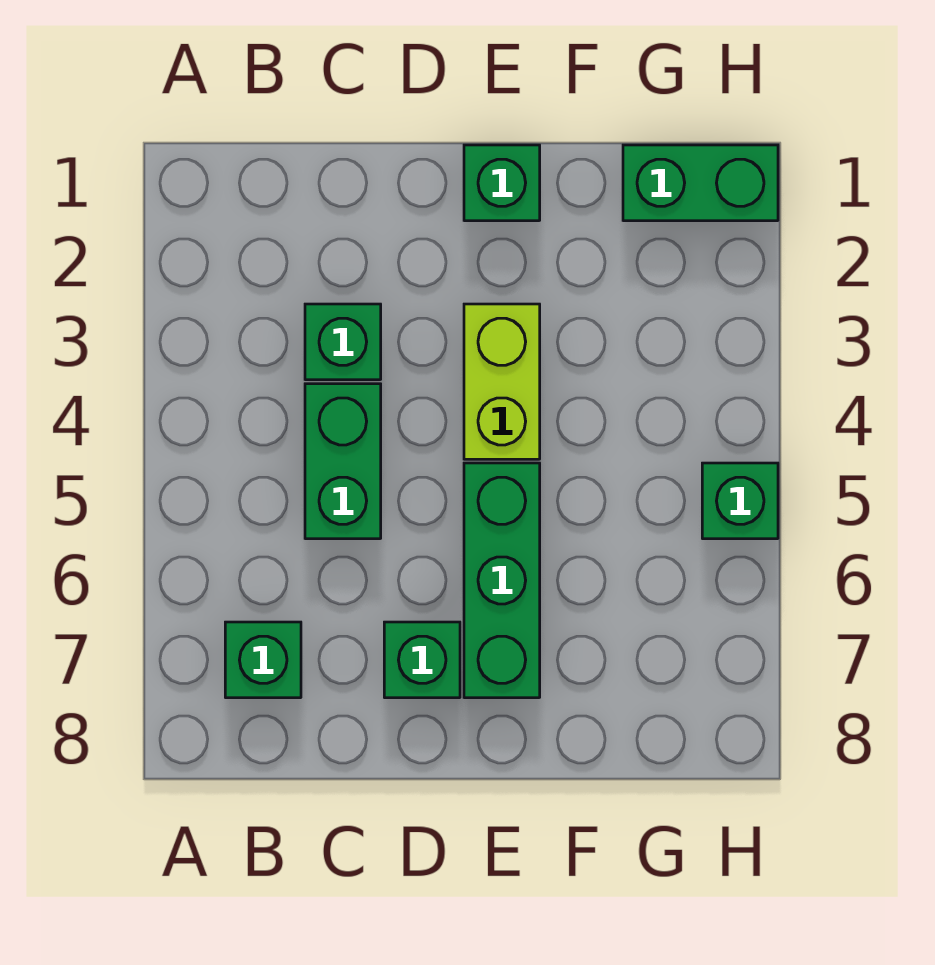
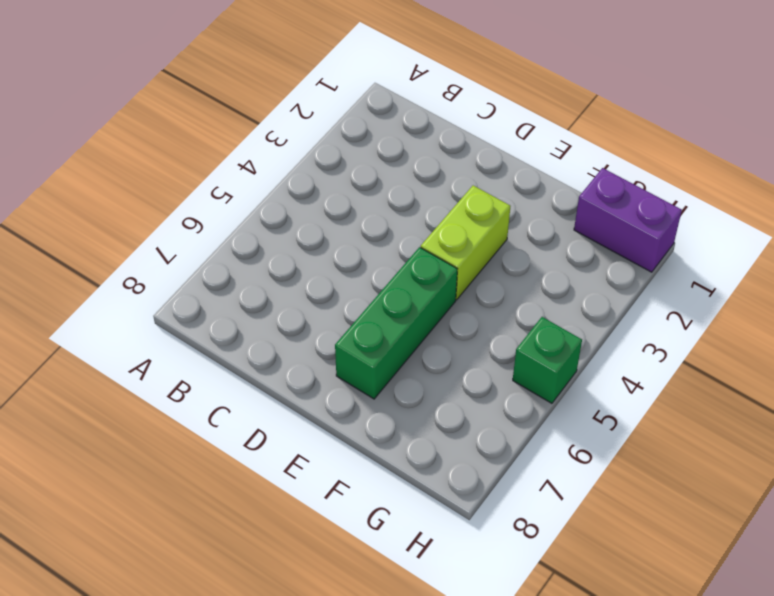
purple brick G1:H1 level 1 -> green brick G1:H1 level 1
none -> green brick B7 level 1
none -> green brick C3 level 1

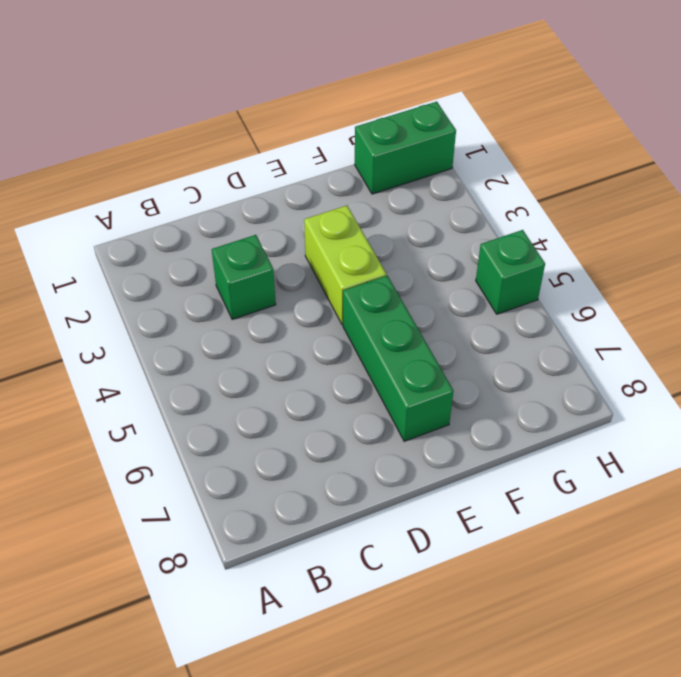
none -> green brick B7 level 1
none -> green brick C4:C5 level 1

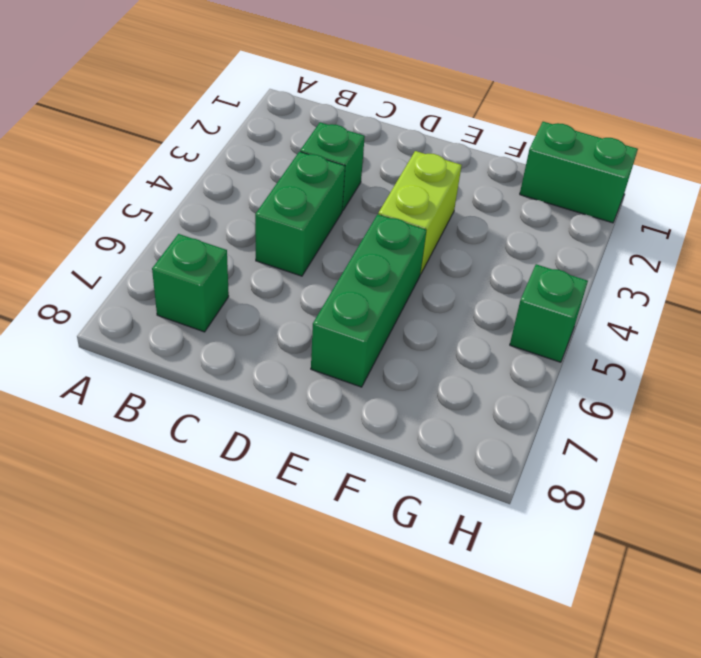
none -> green brick D7 level 1
none -> green brick E1 level 1

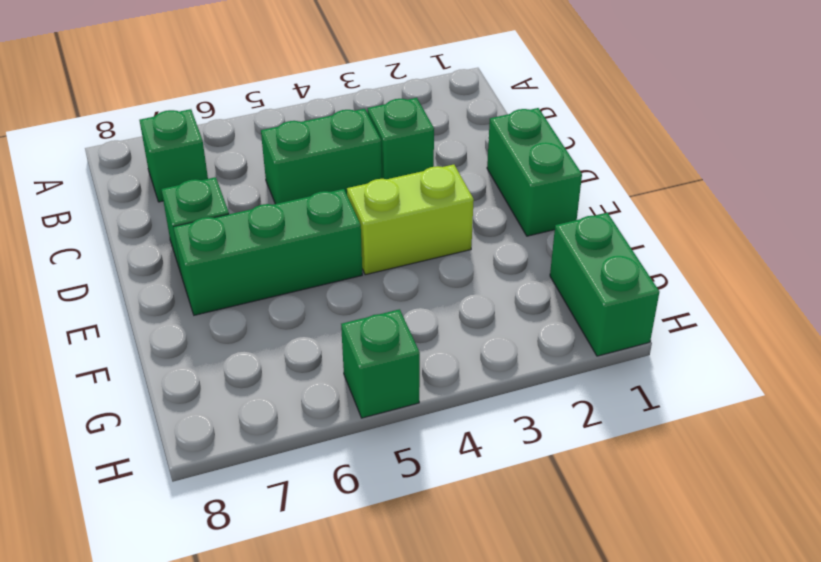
green brick D1:E1 level 1 -> green brick E1 level 1

